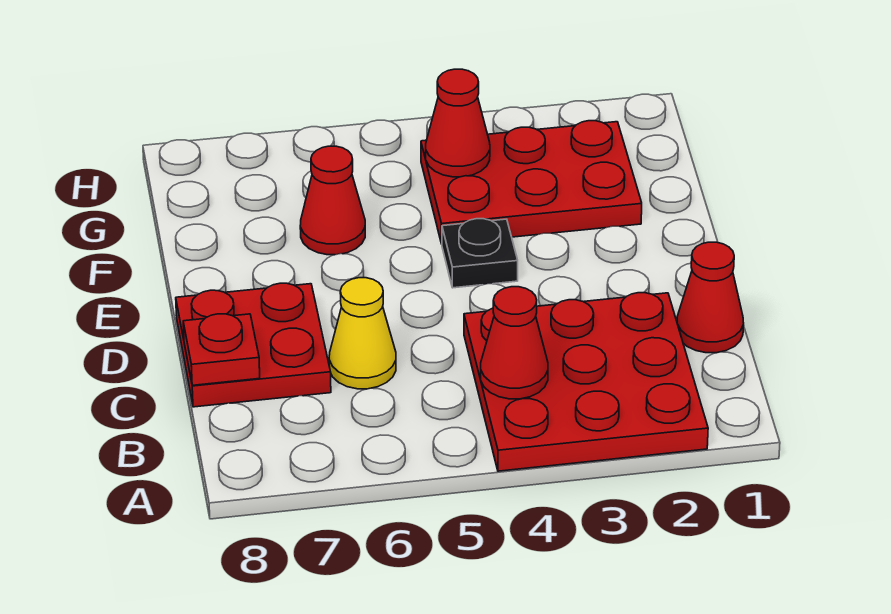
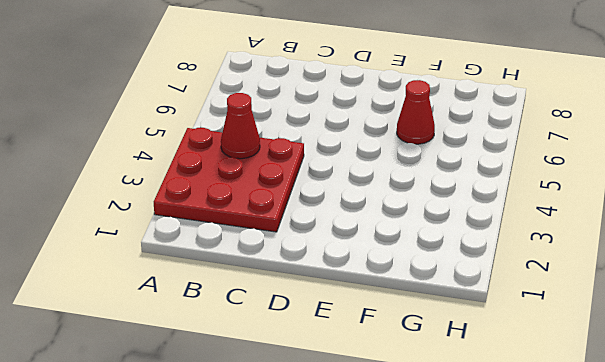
none -> red cone C1 level 1
none -> yellow cone C6 level 1

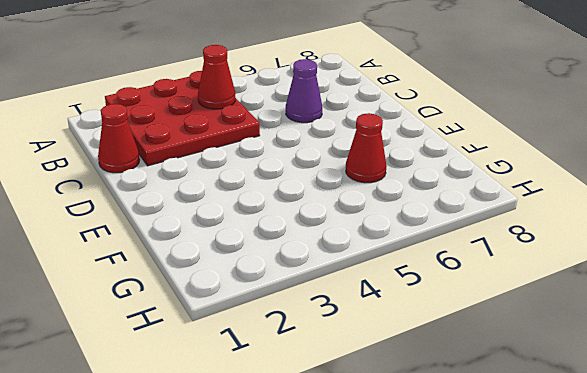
purple cone C6 level 1 -> yellow cone C6 level 1
none -> red plate C7:D8 level 1
none -> black plate E4 level 1

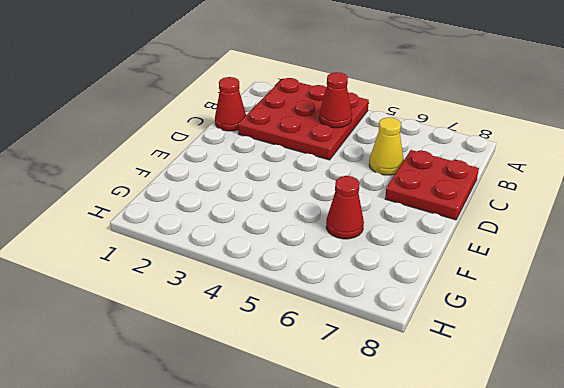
none -> black plate E4 level 1
none -> red plate F2:G4 level 1

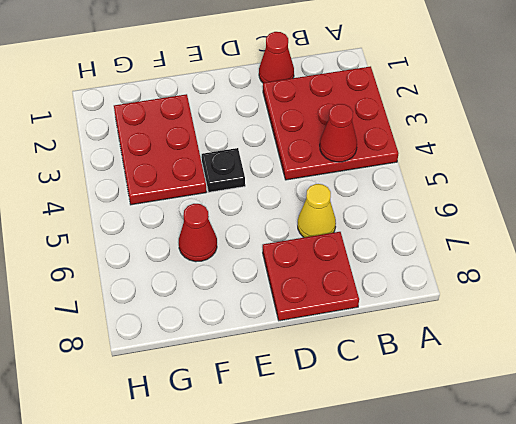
none -> red plate C8 level 2
none -> red cone G4 level 2

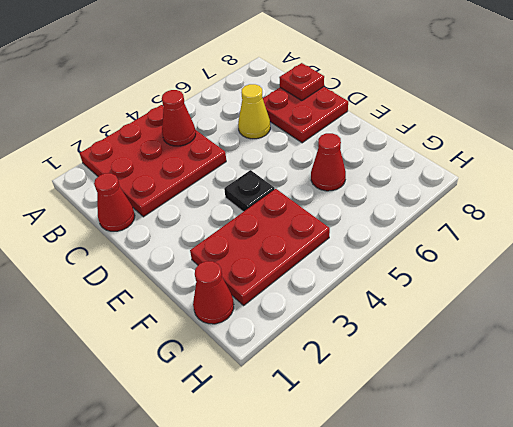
red cone G1 level 1 -> red cone G4 level 2

